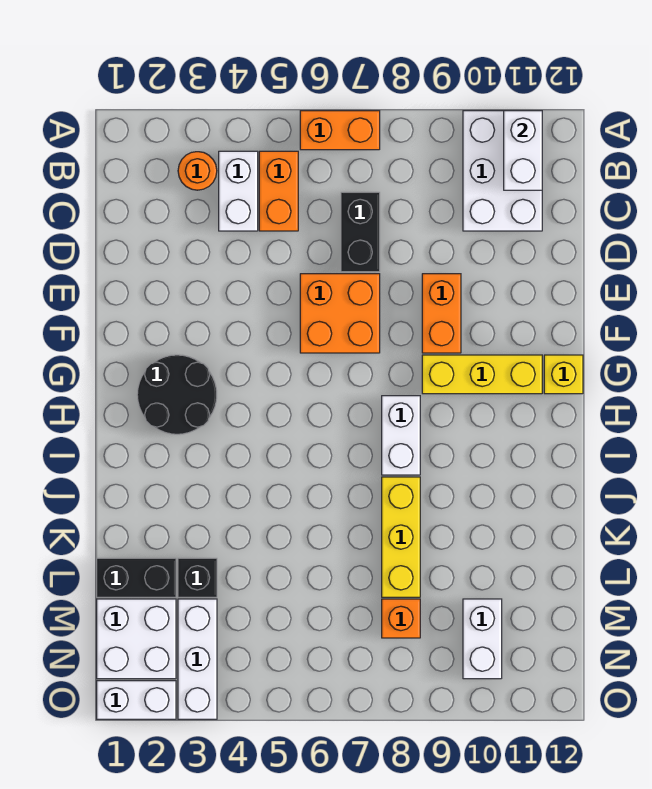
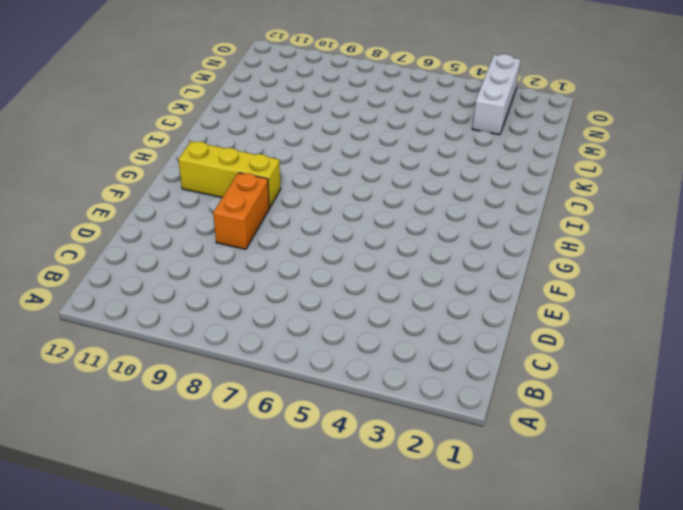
none -> orange brick A6:A7 level 1
none -> white brick A10:C11 level 1
none -> orange round brick B3 level 1

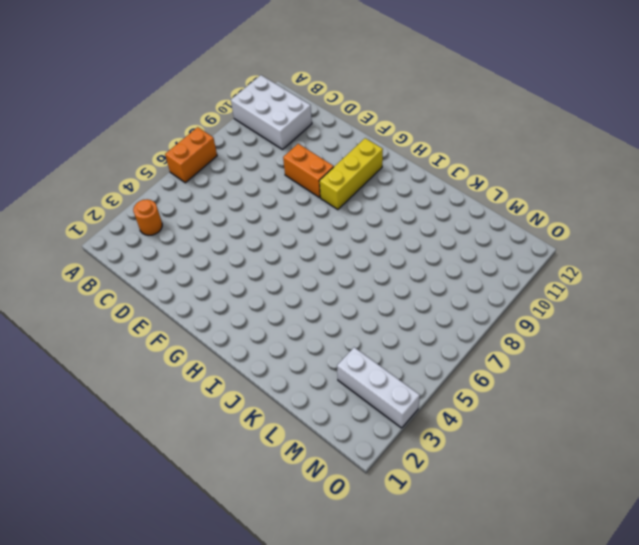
none -> white brick B4:C4 level 1
none -> orange brick B5:C5 level 1
none -> black brick C7:D7 level 1

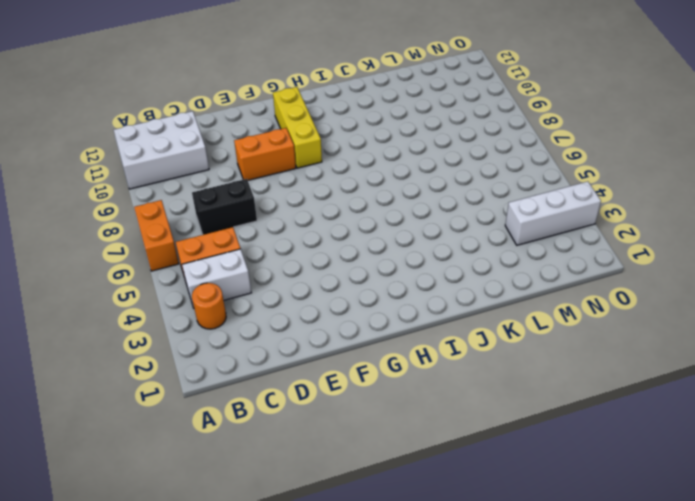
none -> orange brick E6:F7 level 1
none -> black round brick G2:H3 level 1
none -> yellow brick G12 level 1

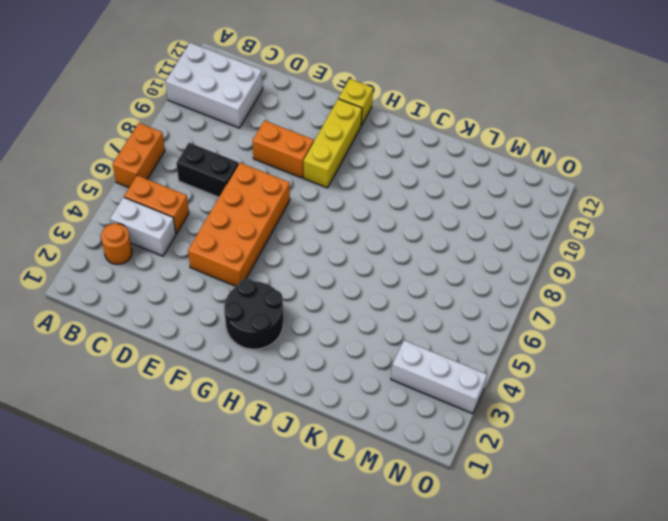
orange brick E4:F7 level 1 -> orange brick E6:F7 level 1
none -> white brick H8:I8 level 1
none -> yellow brick J8:L8 level 1
none -> black brick L1:L2 level 1

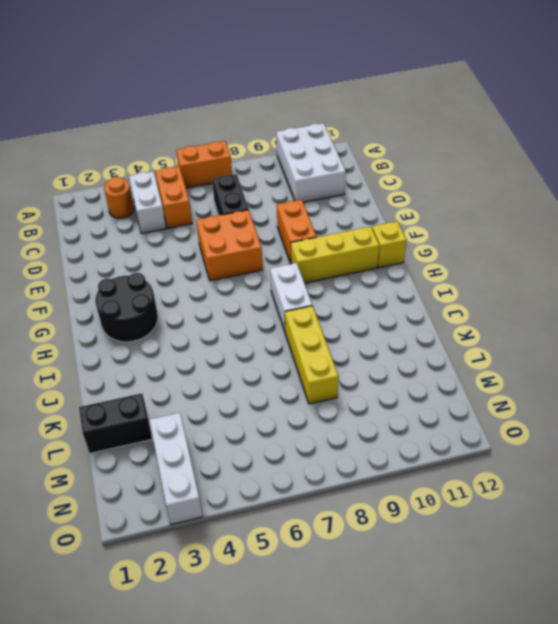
none -> black brick L3 level 1
none -> white brick M1:N2 level 1
none -> orange brick M8 level 1

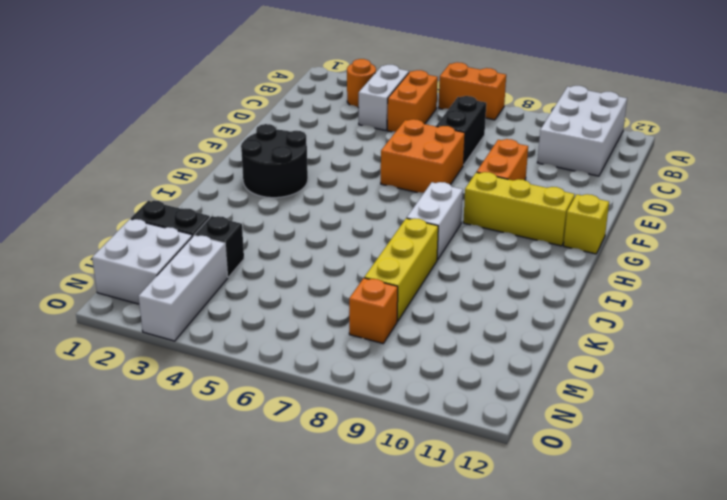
none -> white brick M10:N10 level 1
none -> white brick O1:O2 level 1
none -> white brick A11:B11 level 2

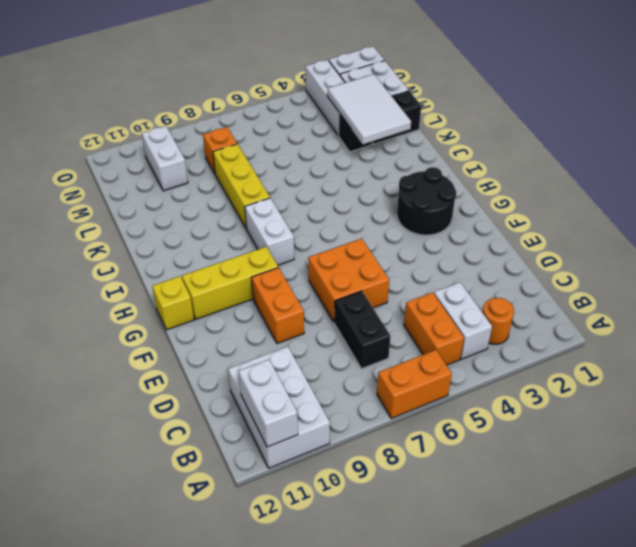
white tile K2:M3 level 2 -> none

